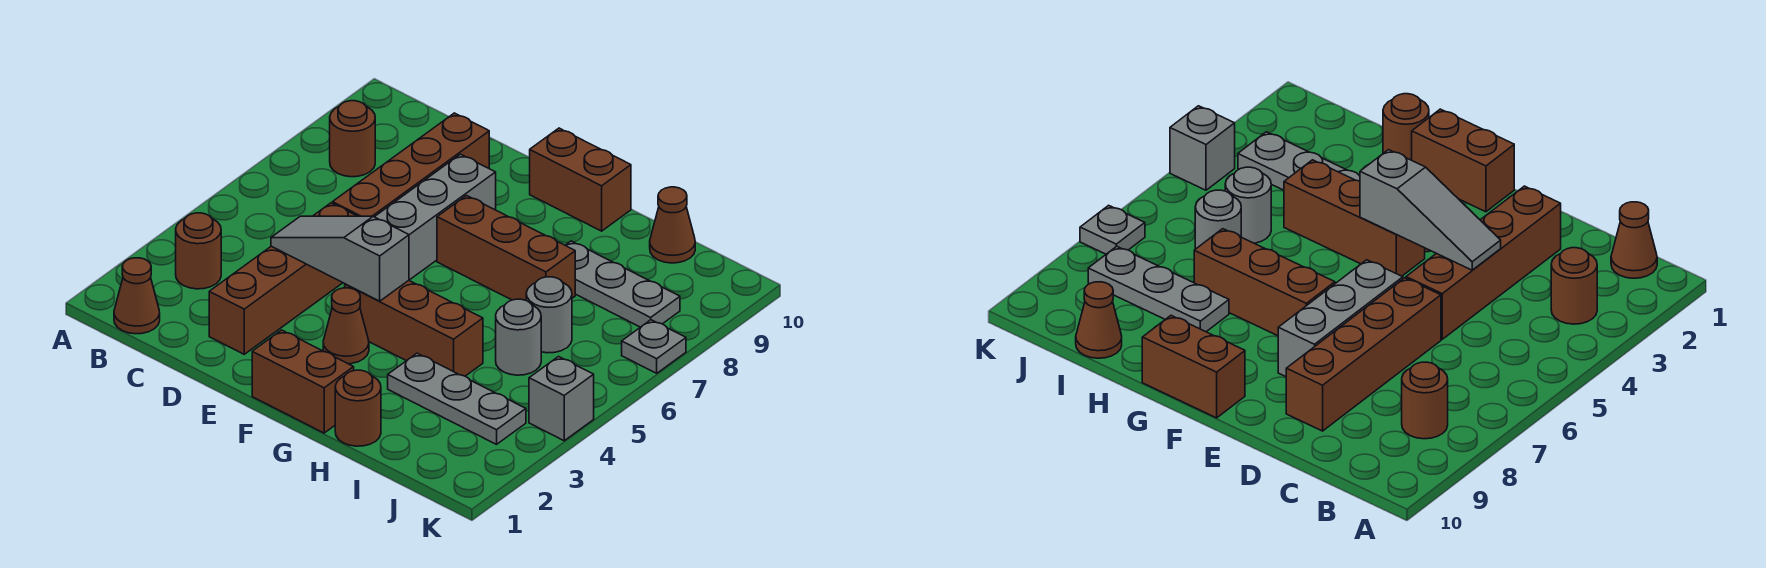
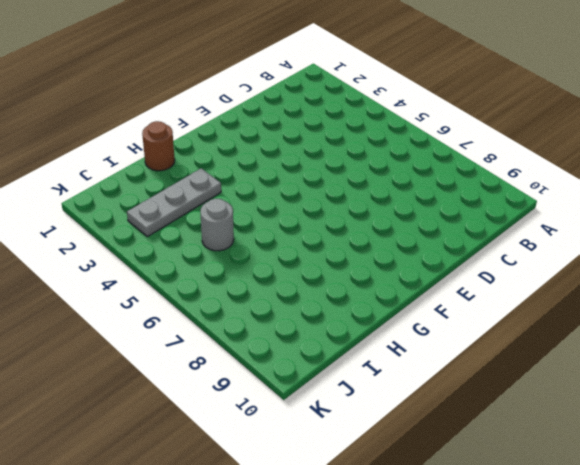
none -> brown cone B1 level 1
none -> brown round brick B3 level 1
none -> brown round brick B8 level 1

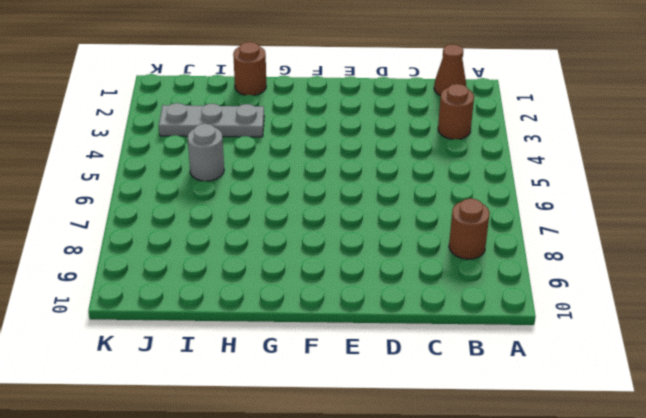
none -> brown brick D2:D5 level 1
none -> brown brick D6:D9 level 1
none -> grey brick E6:E8 level 1

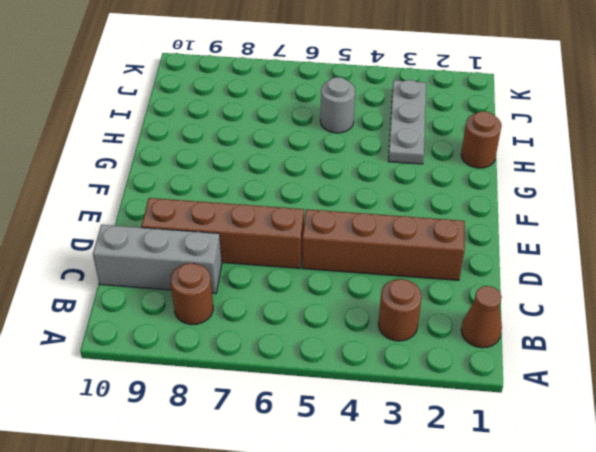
grey brick C8:C10 level 1 -> grey brick E6:E8 level 1
none -> brown brick F1:G1 level 1
none -> brown cone F3 level 1
none -> brown brick F4:H4 level 1

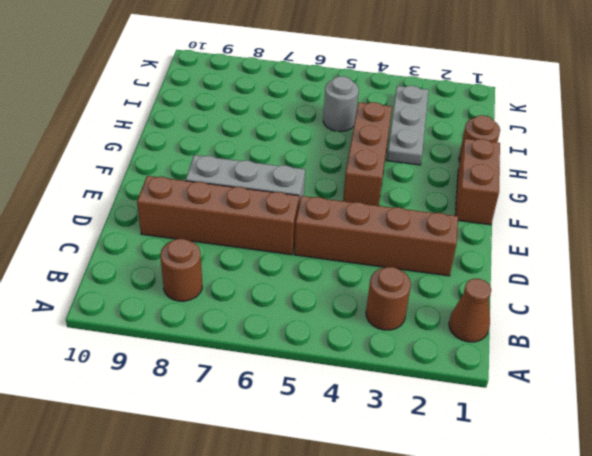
none -> brown cone F3 level 1
none -> brown brick F7:H7 level 1
none -> brown brick F10:G10 level 1

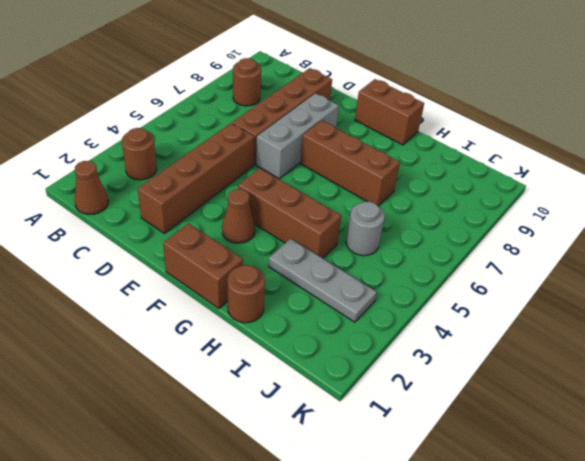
none -> grey plate H8:J8 level 1
none -> grey round brick I6 level 1
none -> brown cone I10 level 1

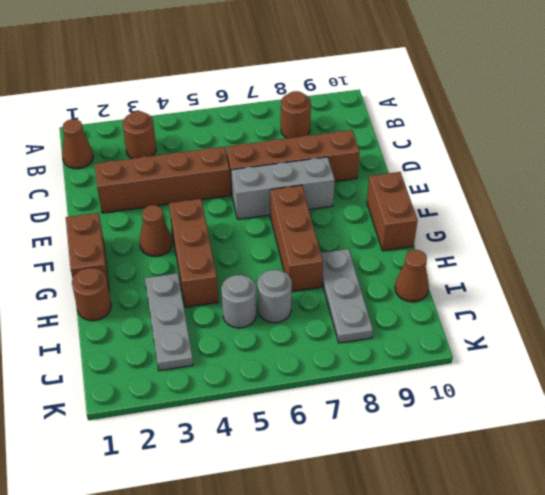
none -> grey brick K4 level 1
none -> grey plate K7 level 1
none -> grey slope D4:F4 level 2 top F

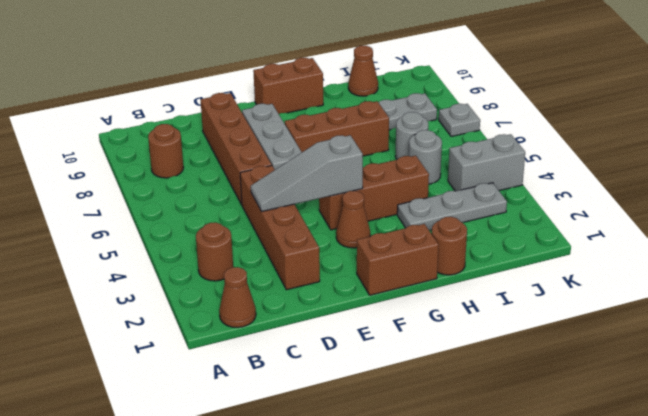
grey brick J4:K4 level 1 -> grey brick K4 level 1

